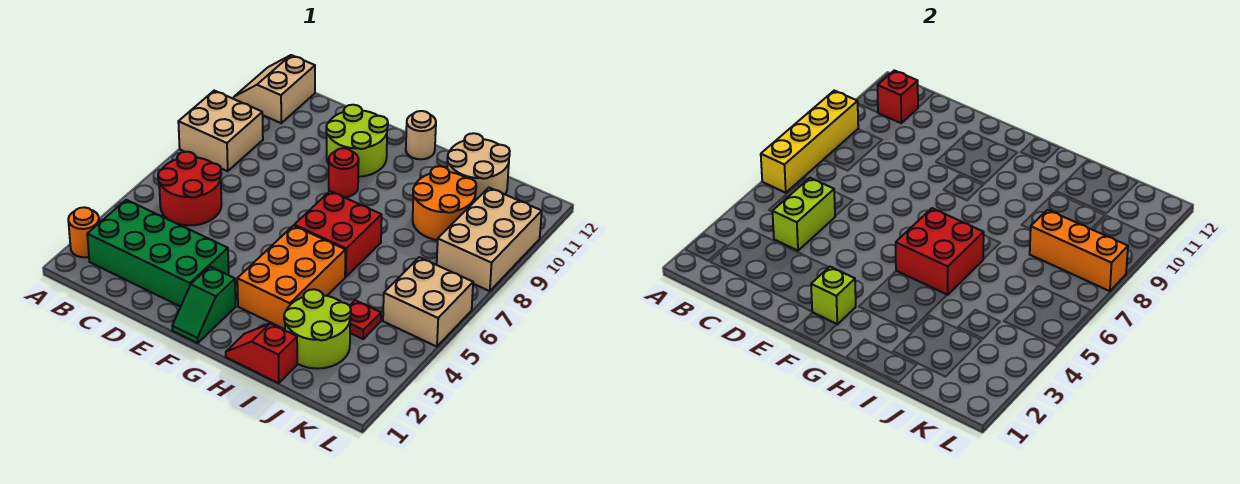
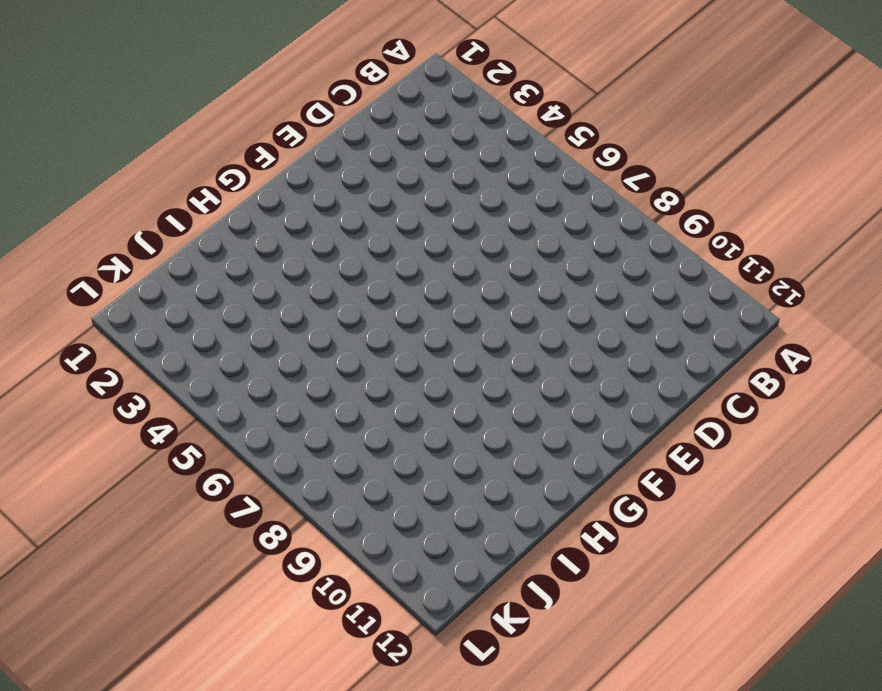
none -> orange round brick A2 level 1
none -> tan brick A8:B9 level 1
none -> tan slope A11:B12 level 1 top B

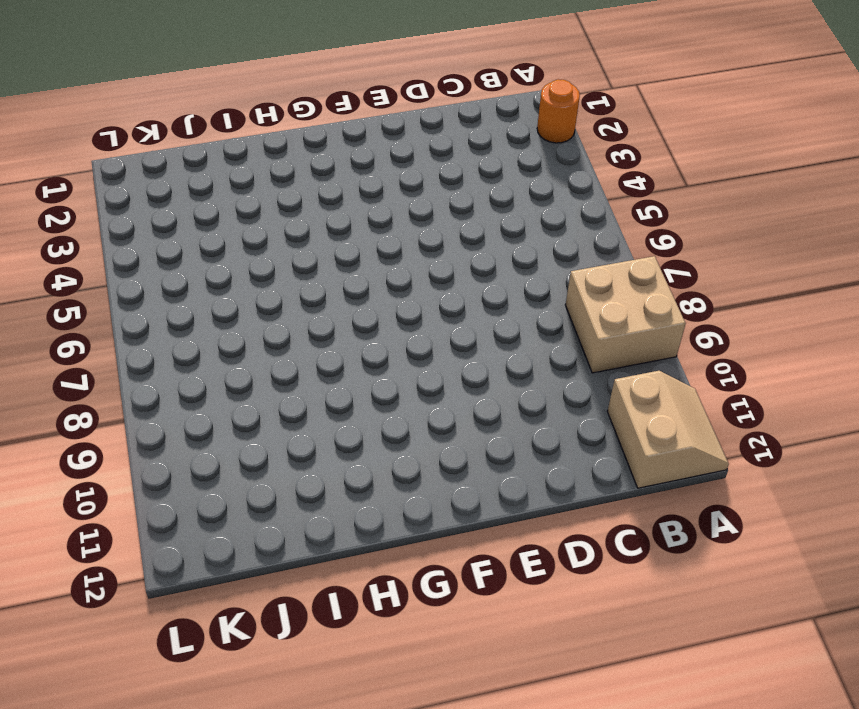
none -> green brick B2:E3 level 1
none -> red round brick B5:C6 level 1
none -> lime round brick E10:F11 level 1

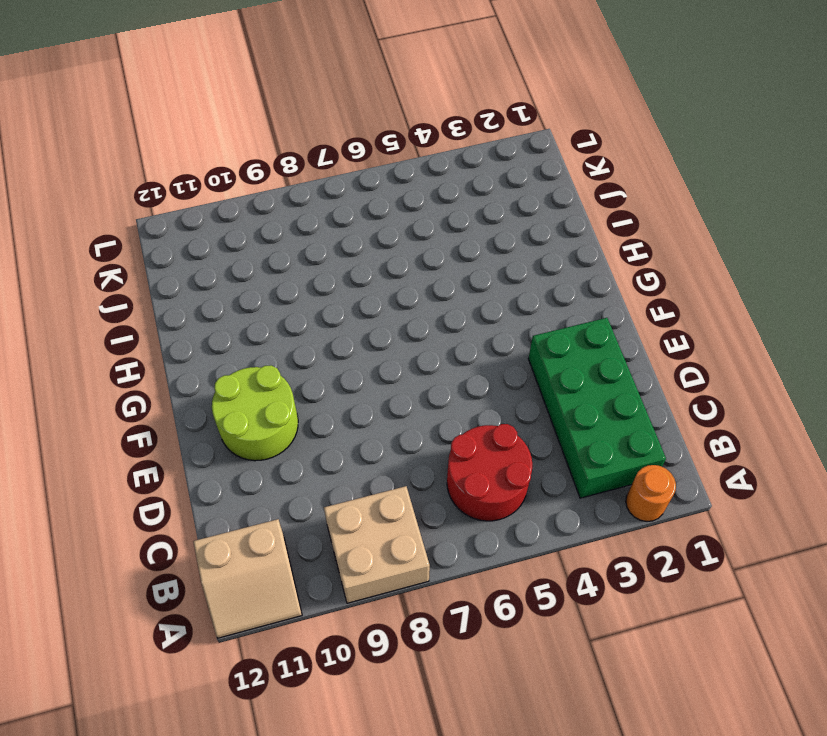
none -> green slope F1:F2 level 1 top 2
none -> red round brick F9 level 1
none -> orange brick G3:H5 level 1

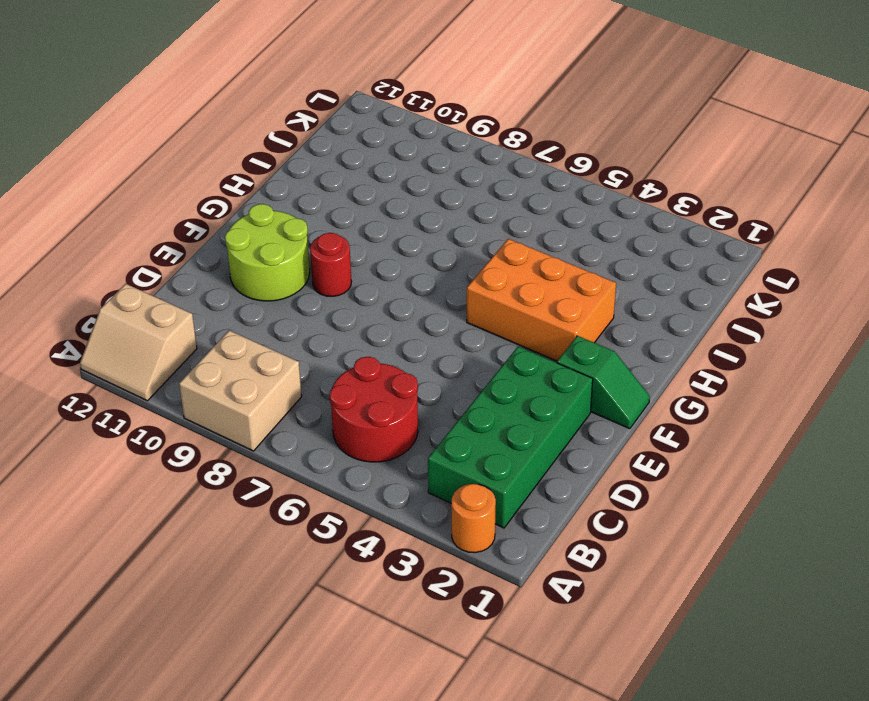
none -> red brick G6:H7 level 1
none -> tan round brick G12 level 1
none -> red slope H1:I1 level 1 top I

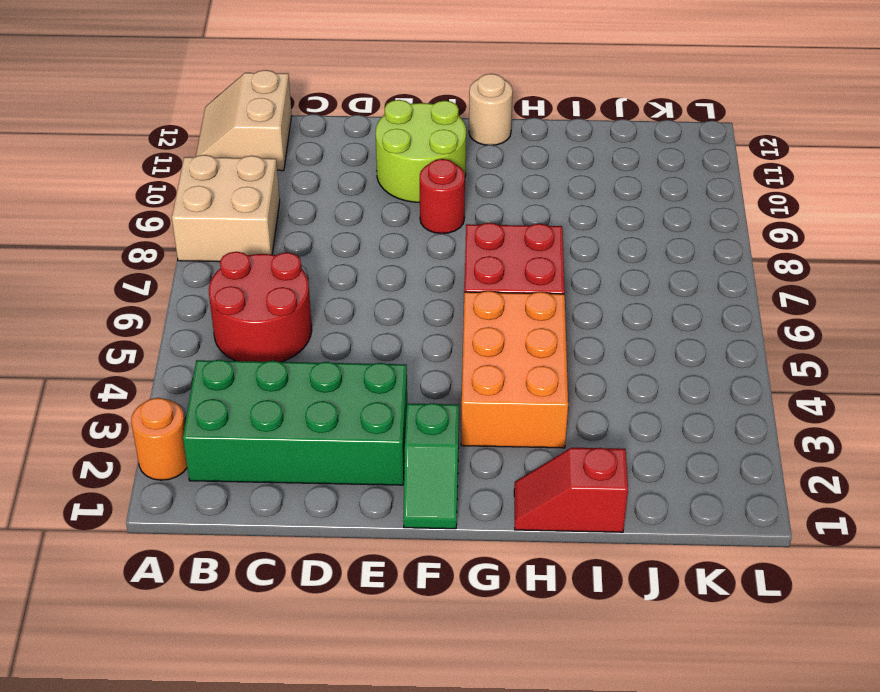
none -> lime round brick I2:J3 level 1
none -> orange round brick I9:J10 level 1
none -> tan round brick I11:J12 level 1

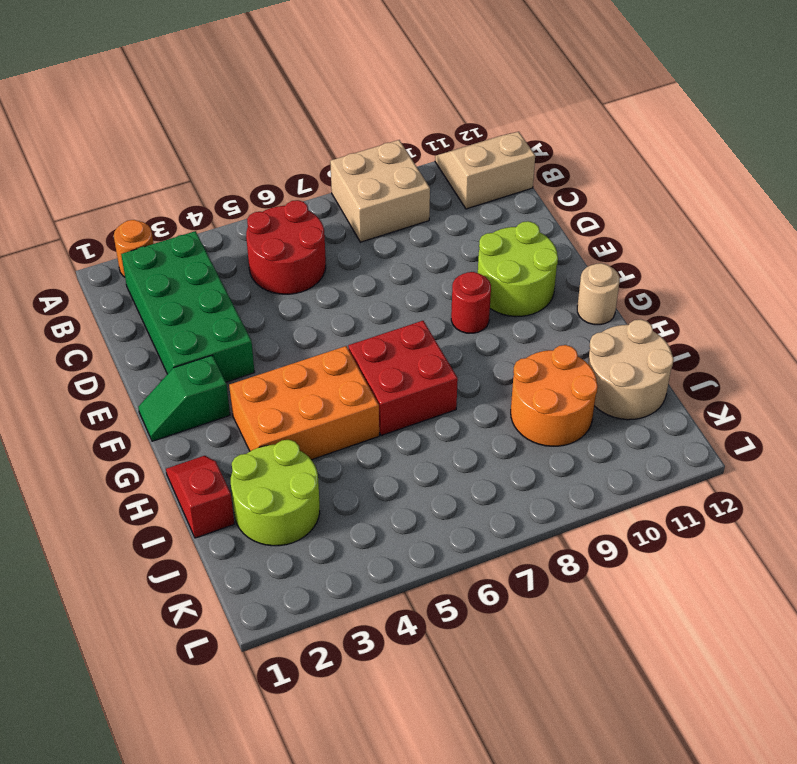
none -> red plate J4 level 1
none -> tan brick K5:L6 level 1
none -> tan brick K8:L10 level 1

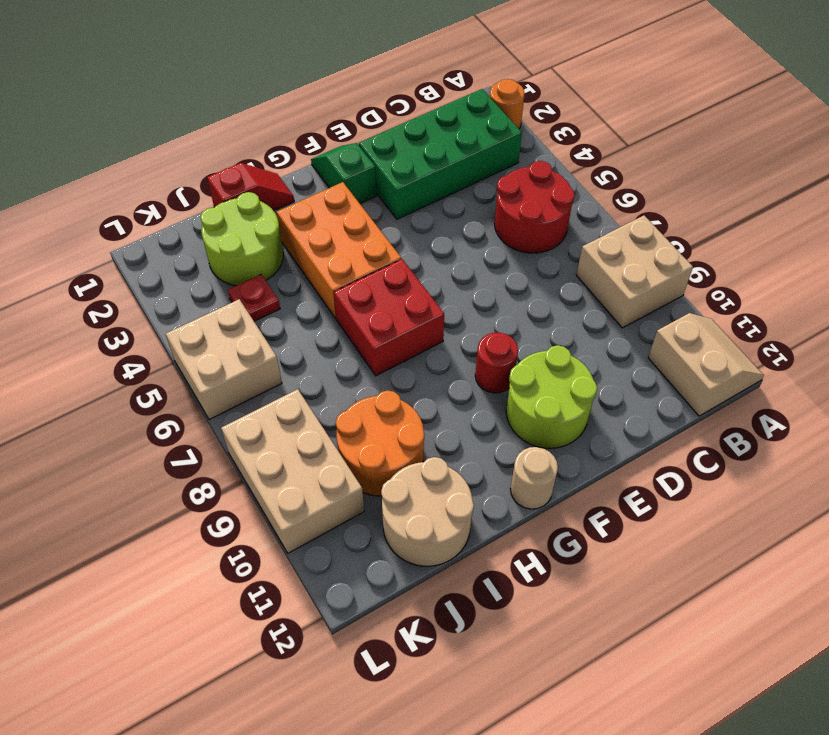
none -> yellow brick A6:A9 level 2
none -> red brick B11 level 2
none -> lime brick C4:C5 level 2

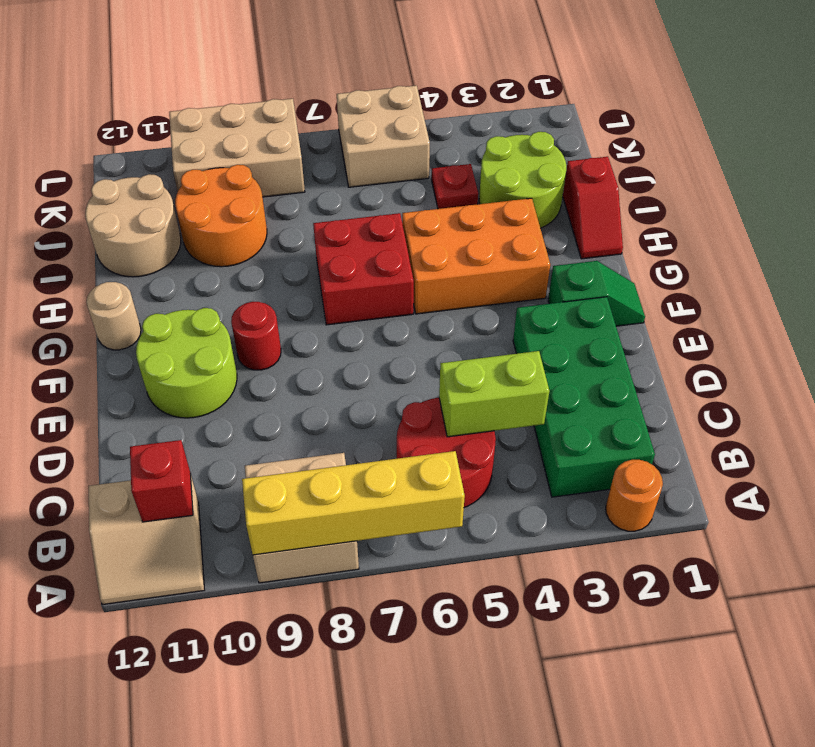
none -> lime brick F2 level 2
none -> red brick G5:H6 level 2
none -> orange brick J8:L8 level 2

